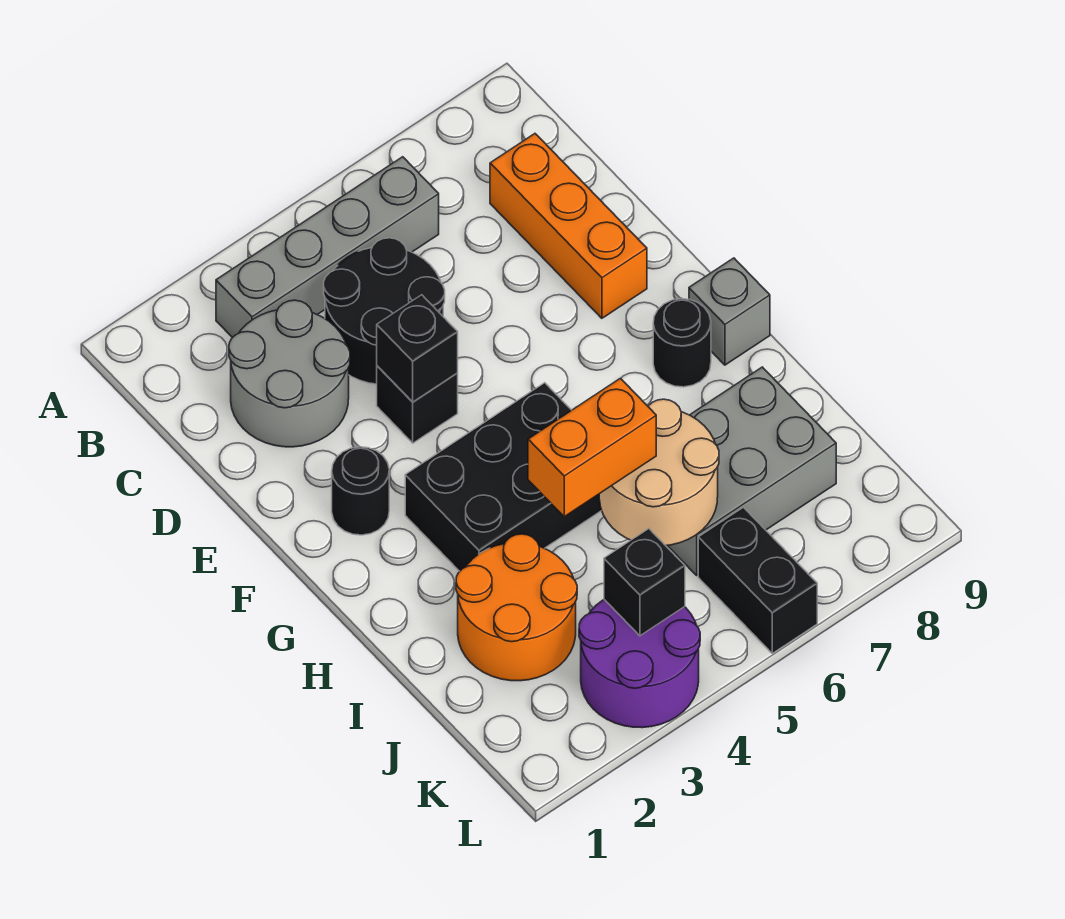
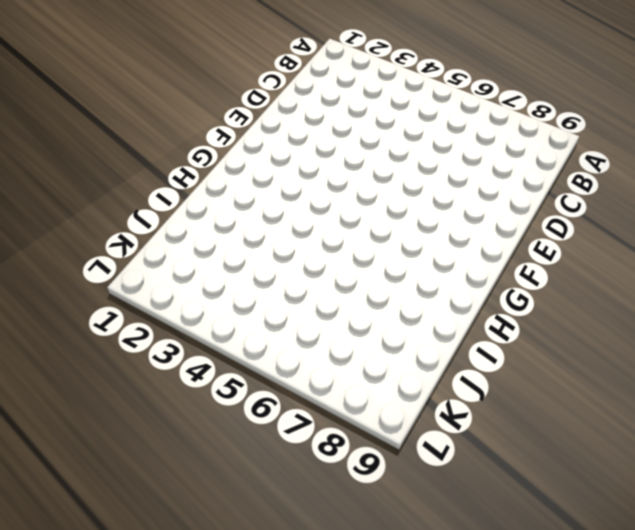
none -> grey brick B3:B6 level 1
none -> grey round brick C2:D3 level 1
none -> black round brick C4:D5 level 1

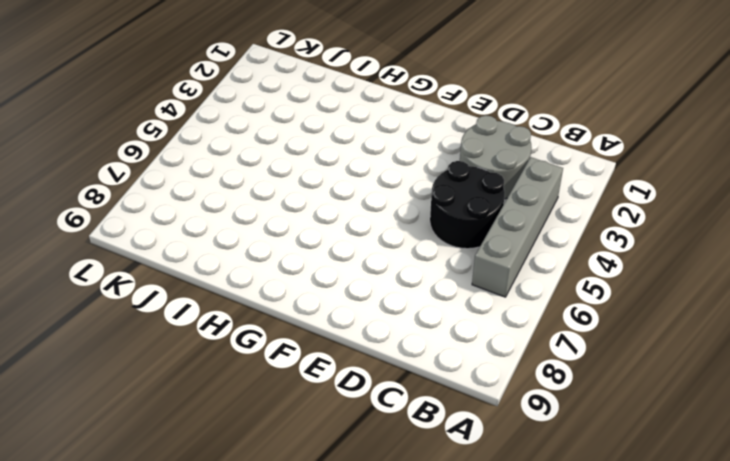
none -> orange brick C8:E8 level 1
none -> black brick E4 level 1
none -> black round brick F2 level 1

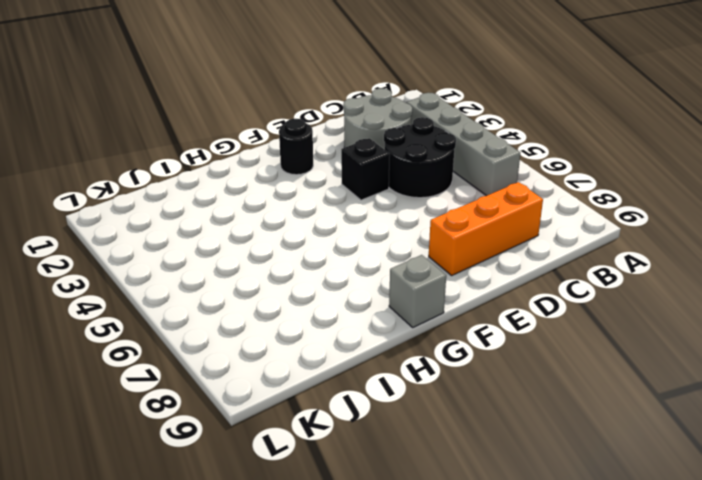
none -> black brick G3:H5 level 1
none -> black round brick G8 level 1
none -> orange round brick I2:J3 level 1

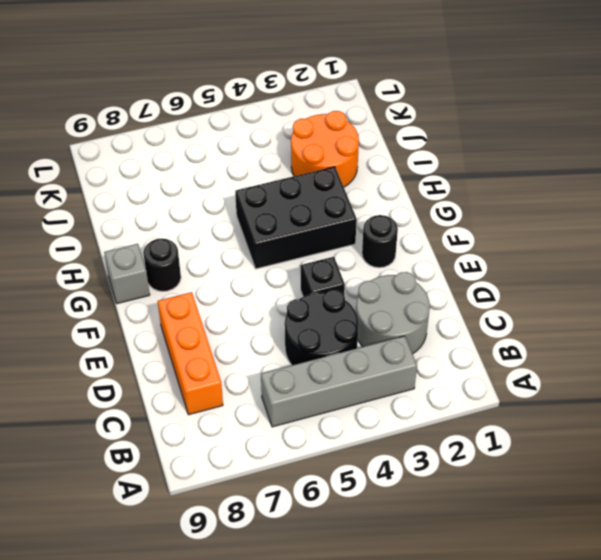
none -> grey brick I6:J8 level 1
none -> purple round brick K3:L4 level 1
none -> black brick K6:L6 level 1

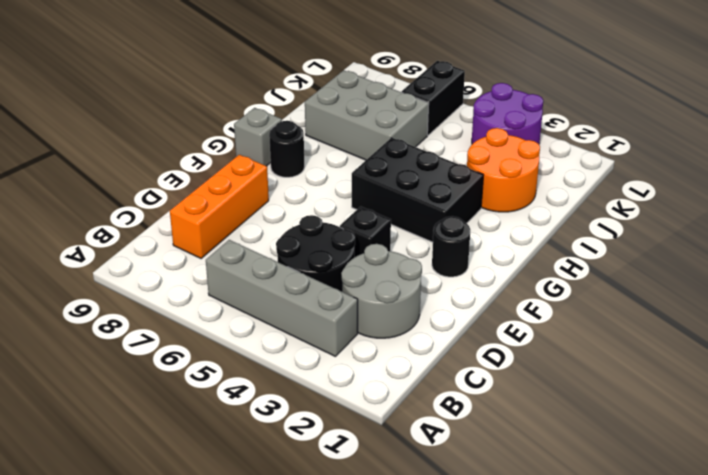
none -> black brick E4 level 2
none -> tan round brick I5:J6 level 2
none -> black brick K4 level 2

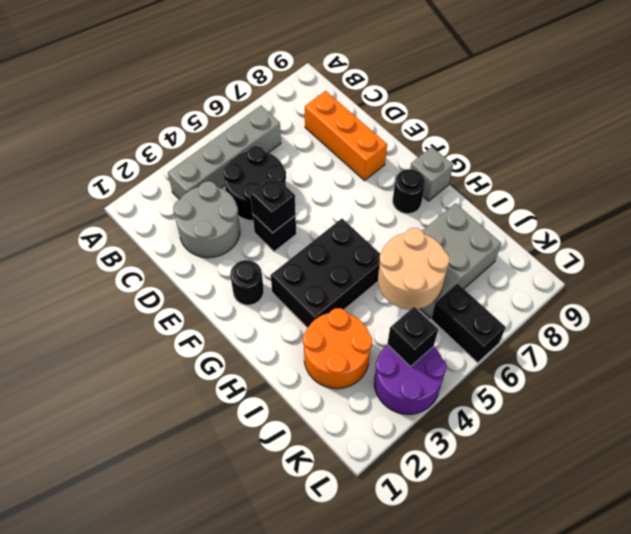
none -> orange brick I4:I5 level 3

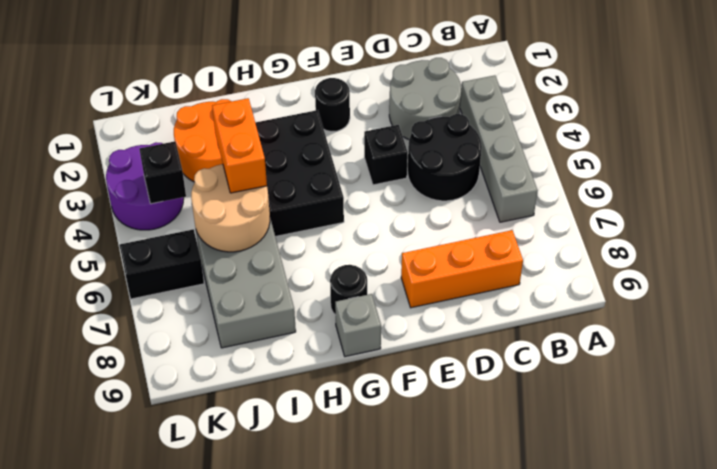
none -> black brick E4 level 2

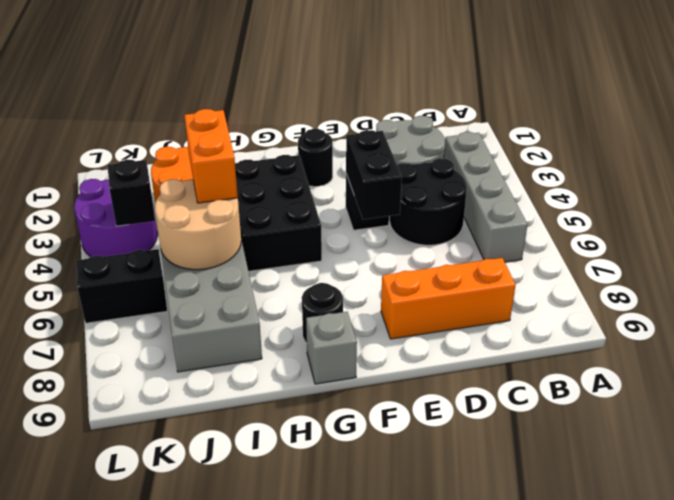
black brick E4:E5 level 2 -> black brick E4 level 2

